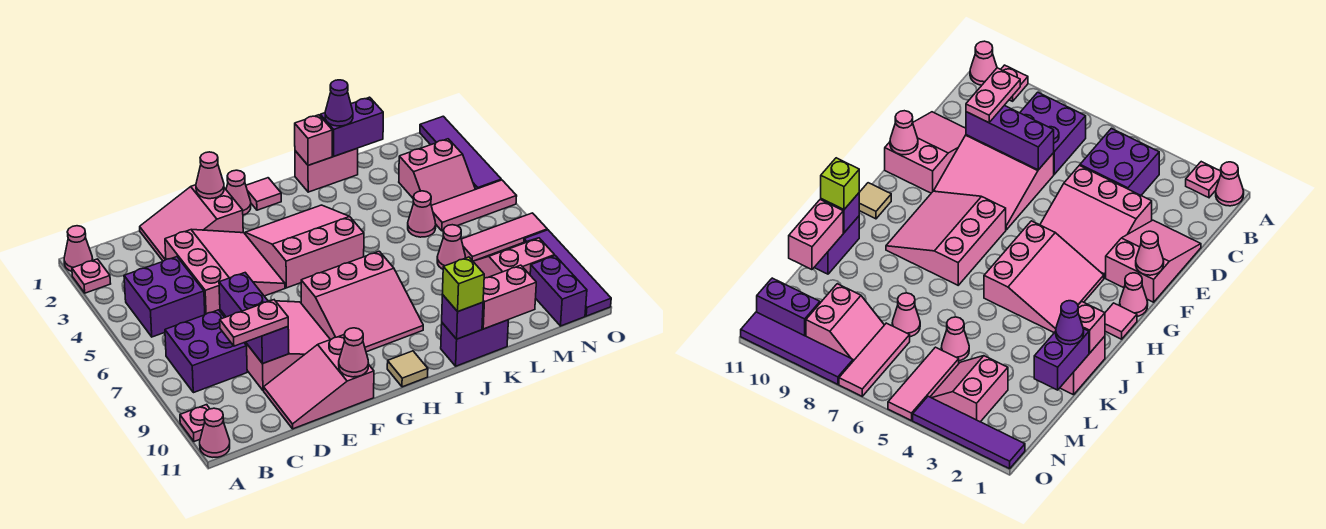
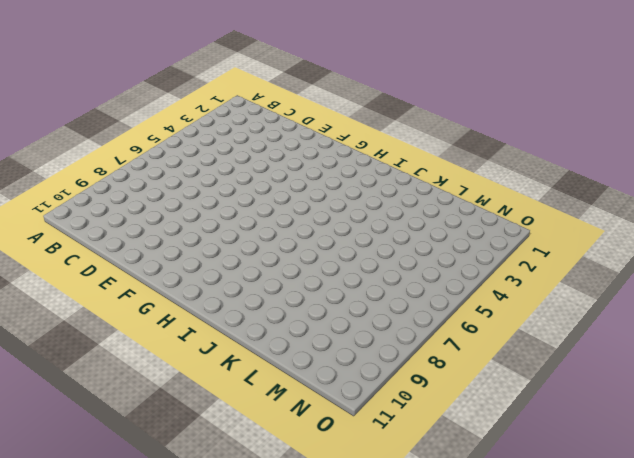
none -> pink cone A1 level 1
none -> pink plate A2 level 1
none -> pink plate A10 level 1
none -> pink cone A11 level 1

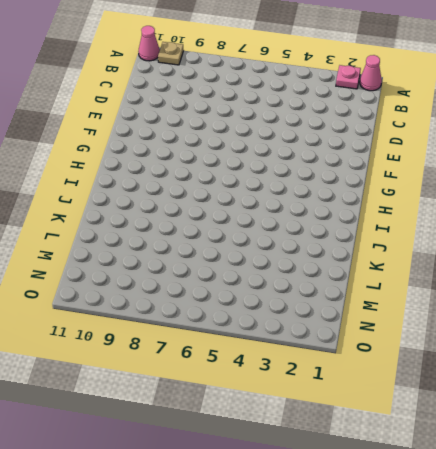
tan plate A10 level 1 -> pink plate A10 level 1
none -> purple brick B4:C5 level 1
none -> purple brick B7:C8 level 1
none -> pink slope D1:F2 level 1 top F
none -> pink slope D3:F5 level 1 top D

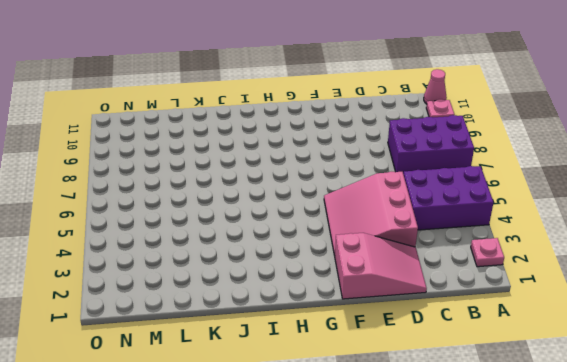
purple brick A4:C5 level 1 -> purple brick B4:C5 level 1
purple brick A7:C8 level 1 -> purple brick B7:C8 level 1
none -> pink cone A1 level 1
none -> pink slope D7:F9 level 1 top D
none -> pink slope D10:F11 level 1 top F
none -> pink cone G1 level 1

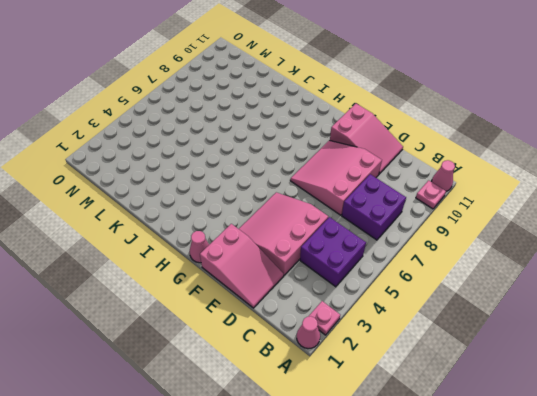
none -> pink slope G3:I5 level 1 top 5
none -> pink slope G7:I9 level 1 top 7
none -> pink tile H1 level 1
none -> tan tile H11 level 1

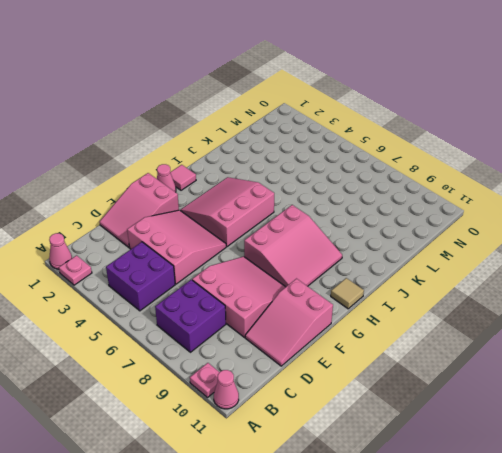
none -> pink brick J1:K1 level 1
none -> purple brick J11:K11 level 1
none -> pink cone L5 level 1
none -> pink cone L7 level 1

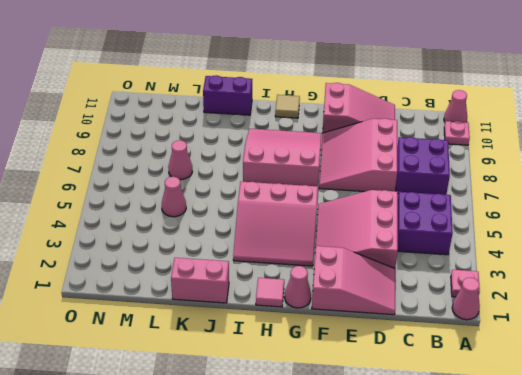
none -> pink slope M3:N4 level 1 top 3
none -> pink tile M5:O5 level 1
none -> pink tile M7:O7 level 1
none -> pink slope M8:N9 level 1 top 9

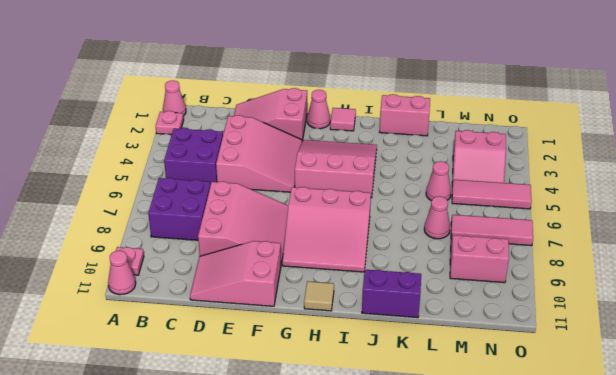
none -> purple brick N10:N11 level 1
none -> purple tile O1:O4 level 1
none -> purple tile O8:O11 level 1
none -> purple brick D7:D9 level 2

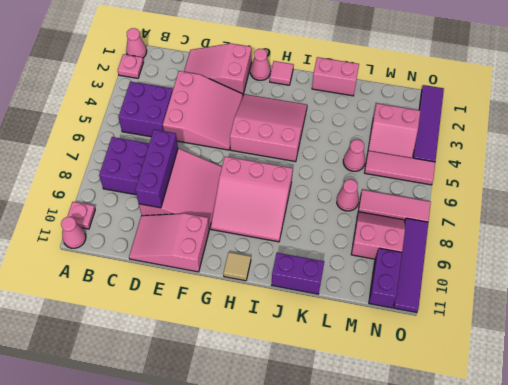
none -> pink cone F1 level 2
none -> pink cone F11 level 2
none -> pink brick J1 level 2
none -> purple brick J11 level 2

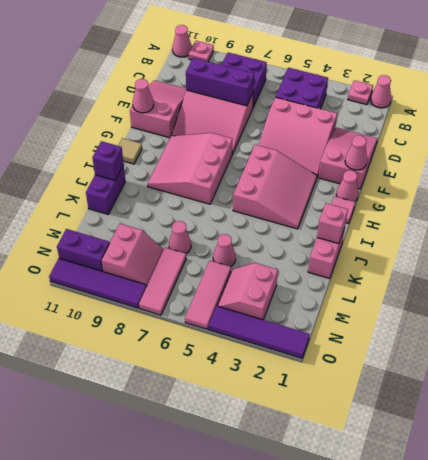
none -> purple brick K1:L1 level 2
none -> pink brick K11:L11 level 2
none -> pink plate C9:D9 level 3
none -> lime brick J11 level 3

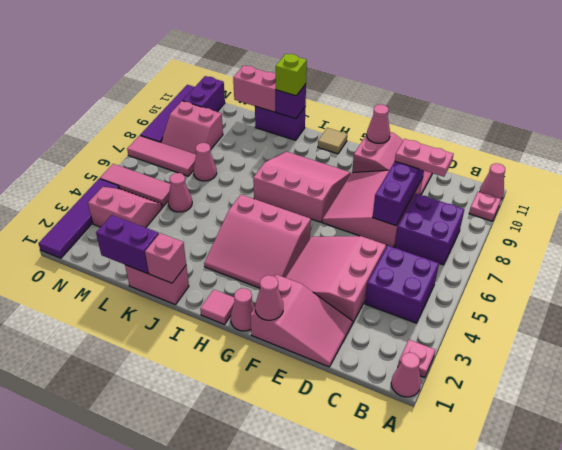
none -> purple cone K1 level 3

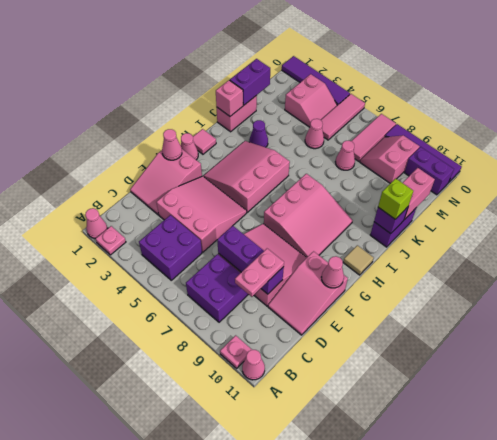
purple cone J3 level 1 -> purple cone K1 level 3

